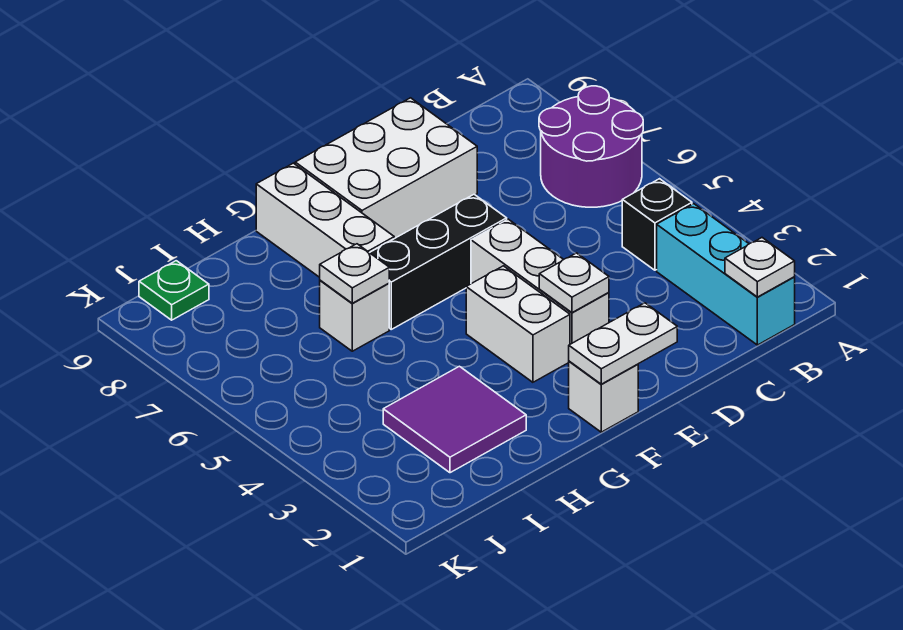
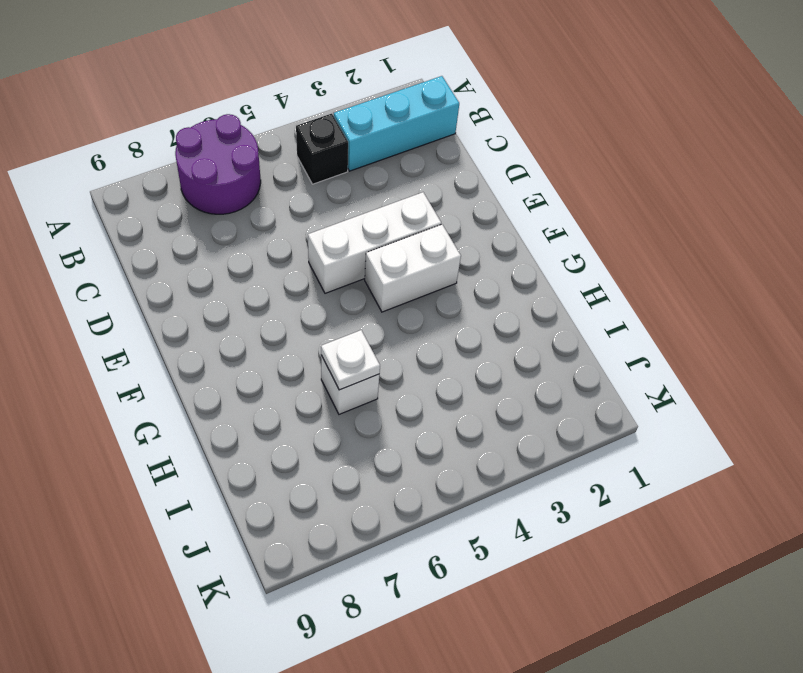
none -> white brick D8:F9 level 1
none -> black brick E6:G6 level 1
none -> white brick F1 level 1

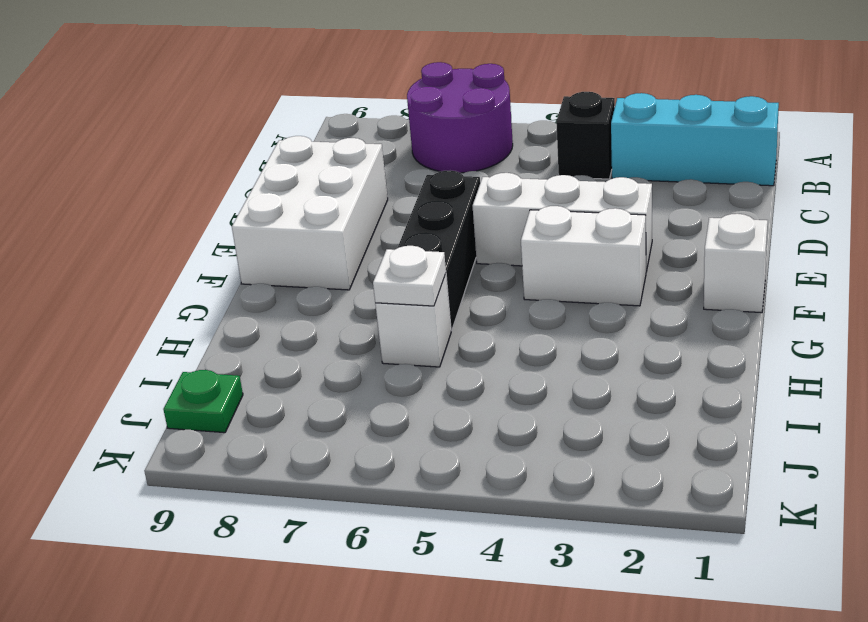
none -> white brick G7:G9 level 1
none -> purple tile H2:I3 level 1
none -> white plate B1 level 2

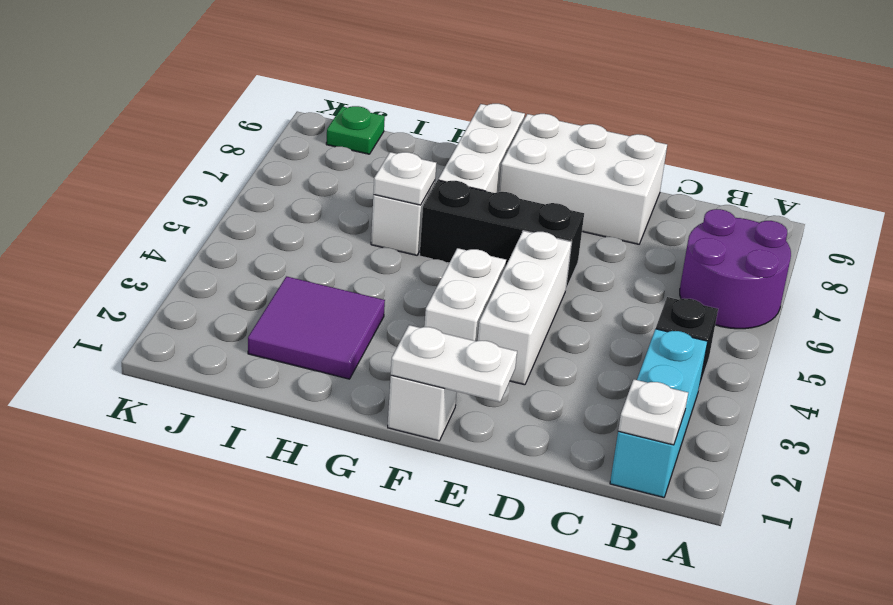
none -> white plate E3 level 2

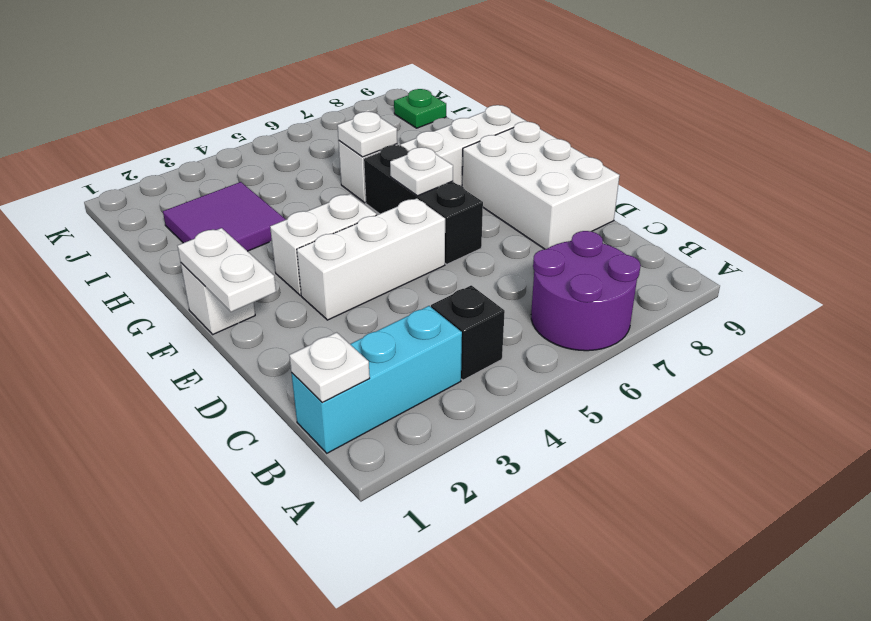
white plate F6 level 2 -> white plate E3 level 2

